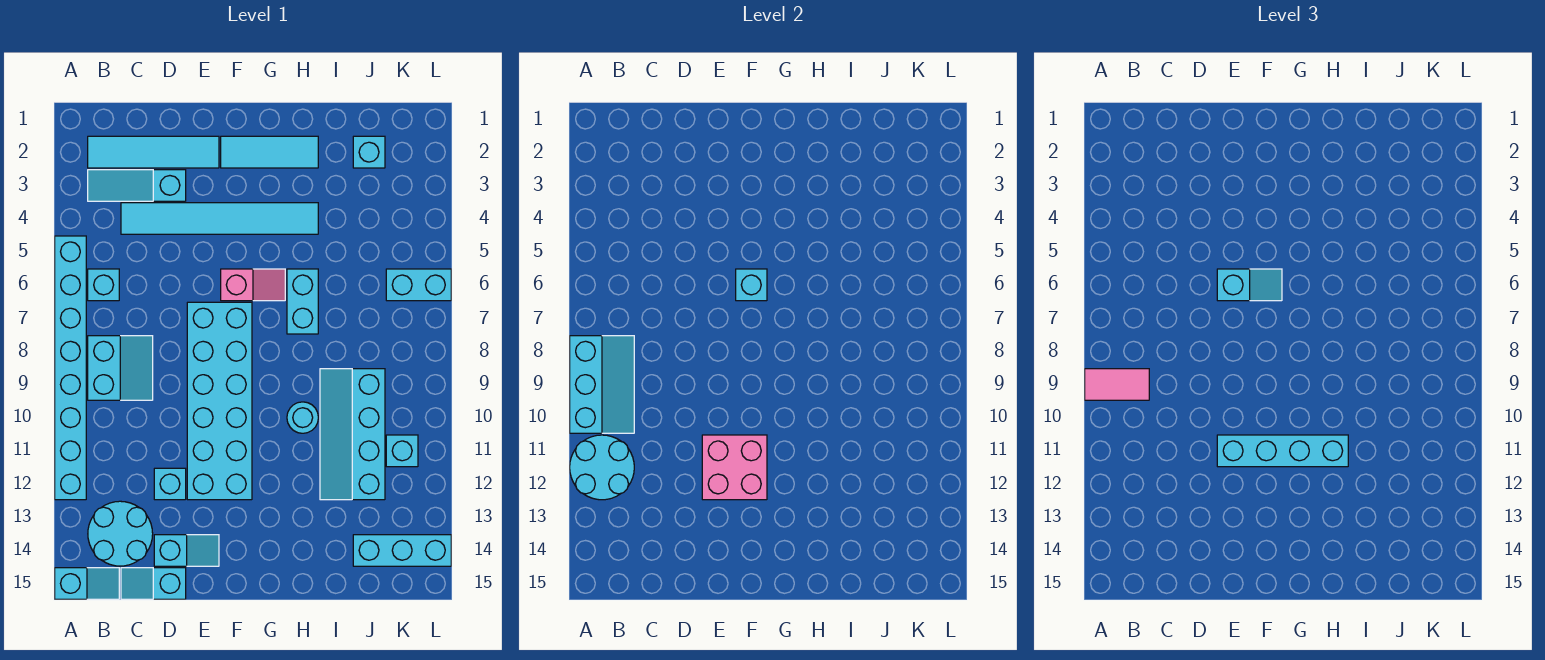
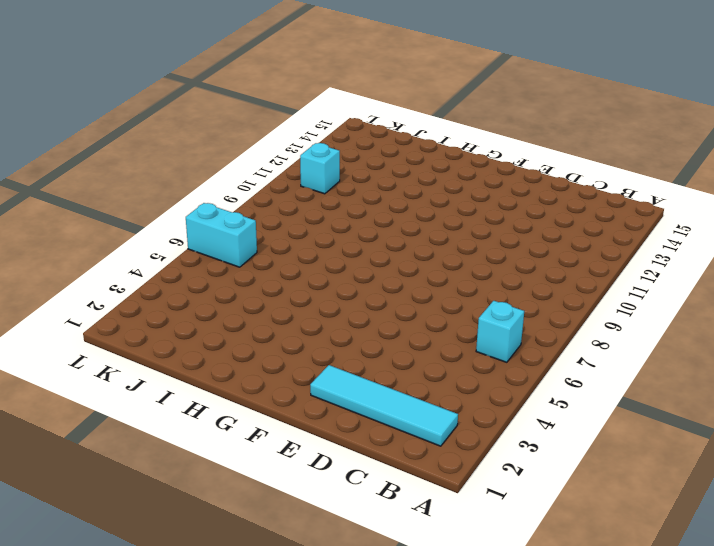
none -> cyan brick A5:A12 level 1
none -> cyan slope A15:B15 level 1 top A
none -> cyan slope B3:D3 level 1 top D

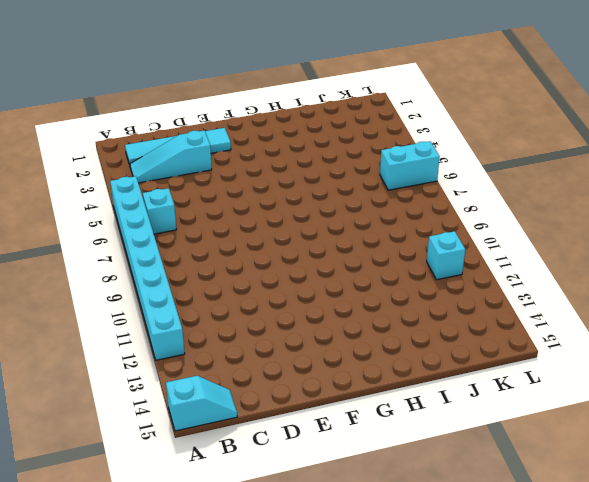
none -> cyan slope B8:C9 level 1 top B
none -> cyan round brick B13:C14 level 1
none -> cyan tile C4:H4 level 1

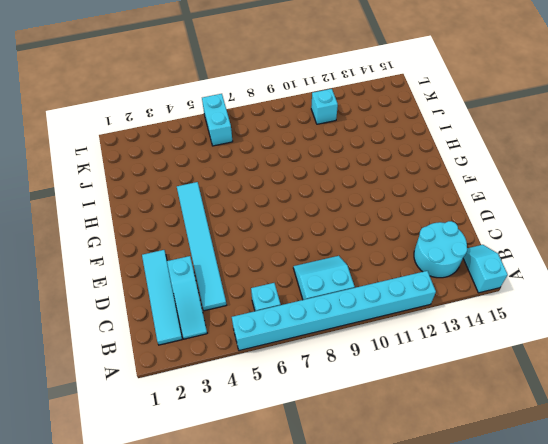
none -> cyan slope C15:D15 level 1 top D
none -> cyan brick D12 level 1
none -> cyan slope D14:E14 level 1 top D

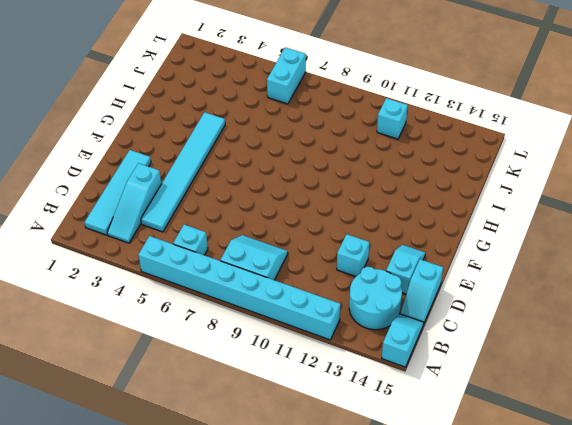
none -> cyan brick E7:F12 level 1
none -> cyan tile F2:H2 level 1
none -> pink slope F6:G6 level 1 top F

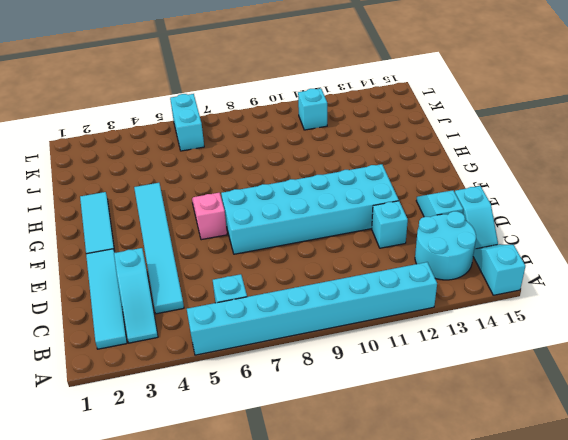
none -> cyan slope B8:C9 level 1 top B
none -> cyan brick H6:H7 level 1
none -> cyan round brick H10 level 1

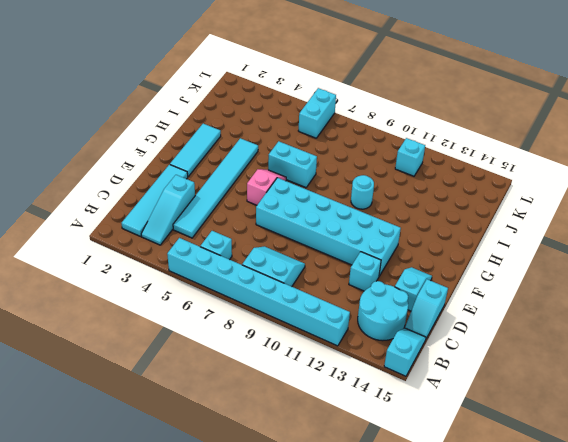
none -> cyan slope I9:J12 level 1 top J
none -> cyan brick J2 level 1
none -> cyan brick J14:L14 level 1

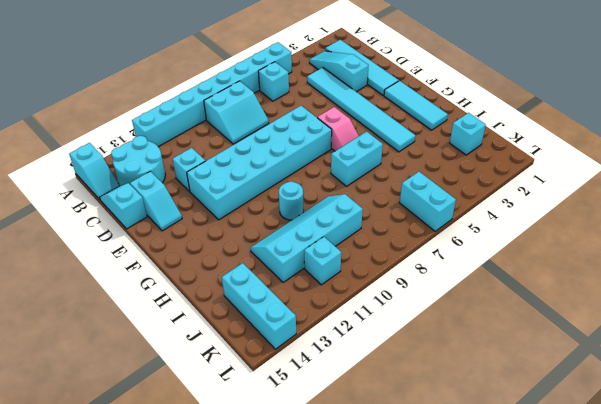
none -> cyan slope A8:B10 level 2 top A
none -> cyan round brick A11:B12 level 2
none -> pink brick E11:F12 level 2

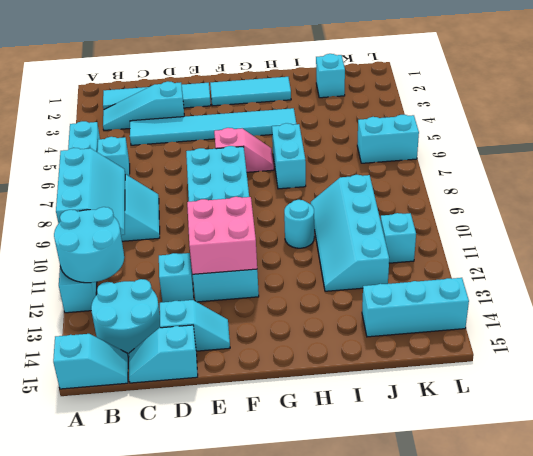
none -> cyan brick F6 level 2
none -> pink tile A9:B9 level 3
none -> cyan slope E6:F6 level 3 top E

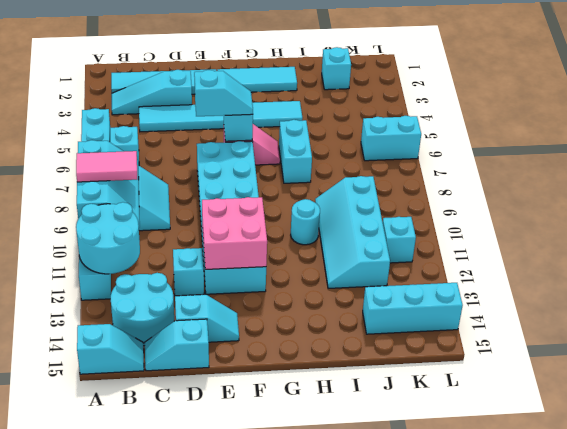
none -> cyan brick E11:H11 level 3

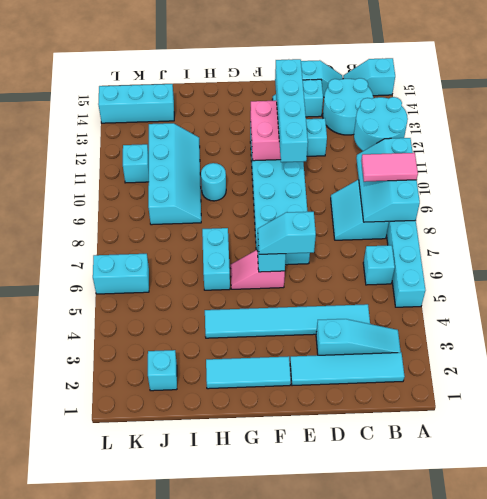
cyan brick E10:E13 level 3 -> cyan brick E11:H11 level 3

